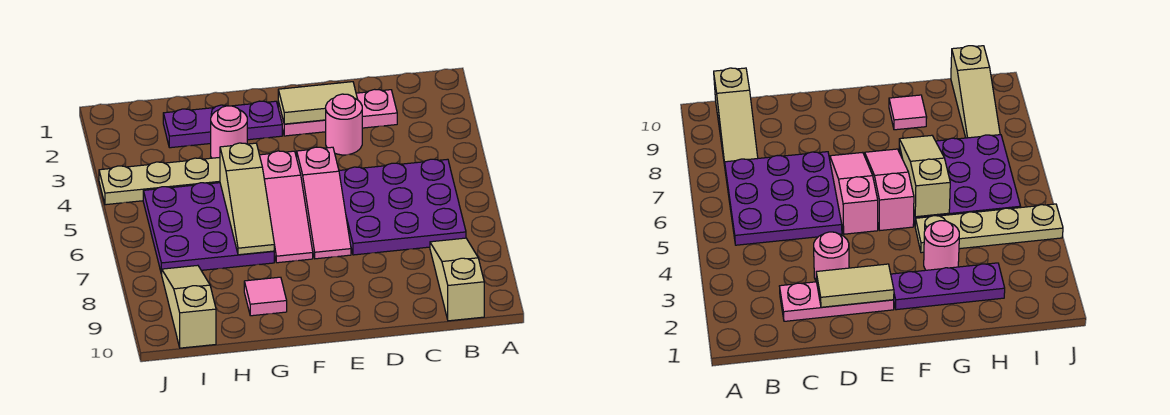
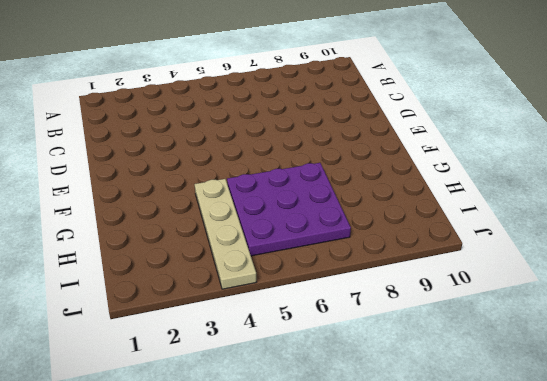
none -> purple plate B5:D7 level 1
none -> tan slope B8:B10 level 1 top 10
none -> pink plate C2:E2 level 1

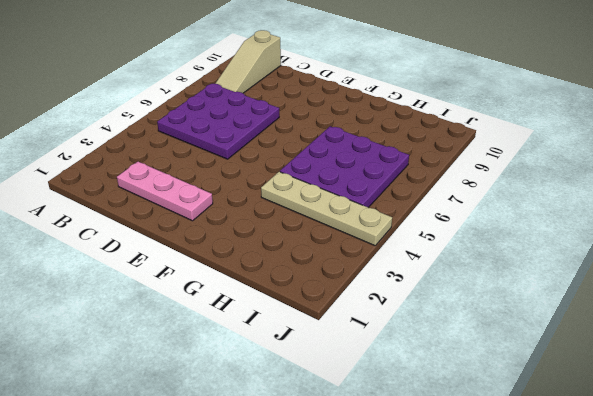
none -> pink round brick D3 level 1
none -> pink slope E5:E7 level 1 top 5
none -> purple plate F2:H2 level 1

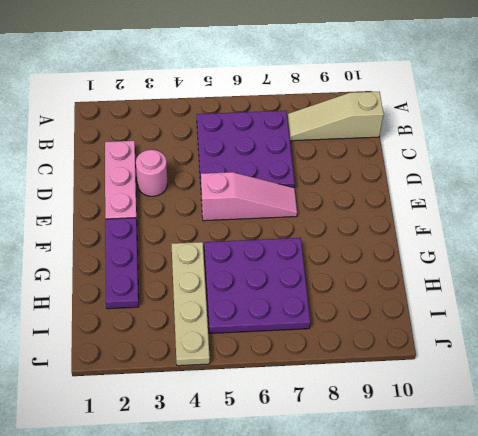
none -> pink slope F5:F7 level 1 top 5
none -> pink round brick G3 level 1
none -> pink tile G9 level 1

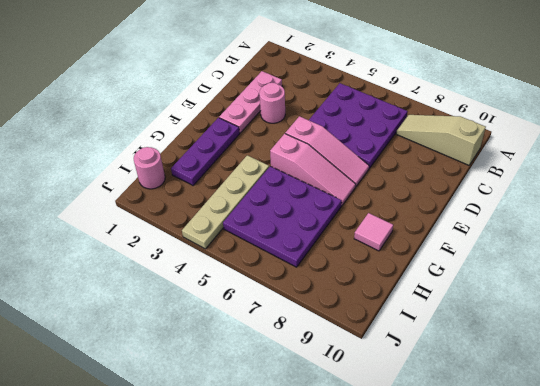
pink round brick I1 level 1 -> pink round brick G3 level 1
none -> tan slope I8:I10 level 1 top 10
none -> tan tile D2:E2 level 2
none -> tan slope G5:G7 level 2 top 5

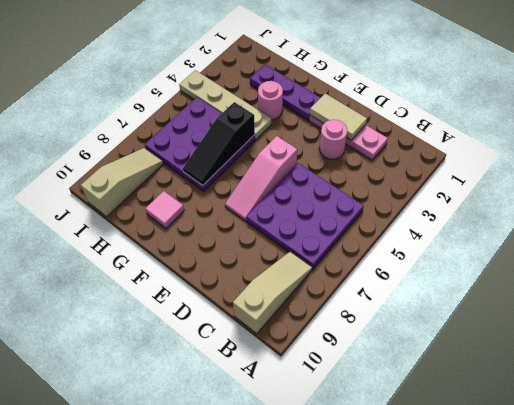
black slope G5:G7 level 2 top 5 -> tan slope G5:G7 level 2 top 5
none -> pink slope F5:F7 level 1 top 5

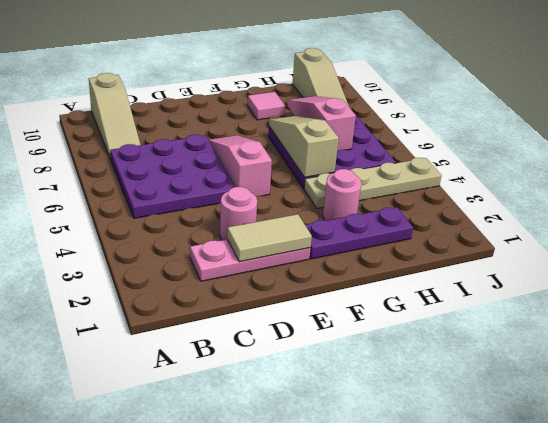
pink slope H6:H8 level 2 top 6 -> pink slope F5:F7 level 1 top 5

